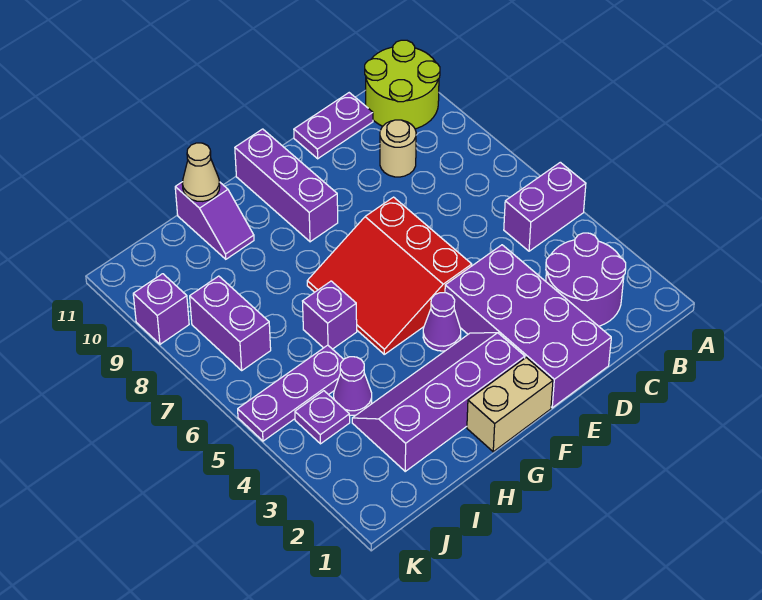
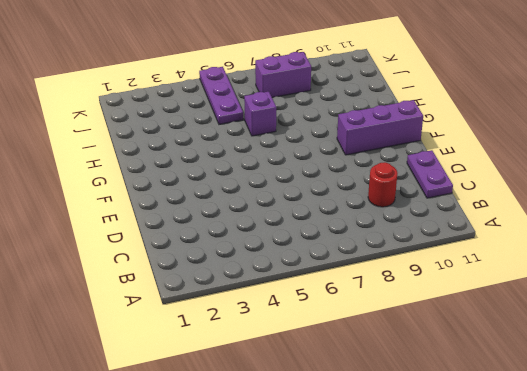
red round brick C9 level 1 -> tan round brick C9 level 1
none -> purple brick A5:B5 level 1
none -> lime round brick A10:B11 level 1
none -> purple round brick B2:C3 level 1

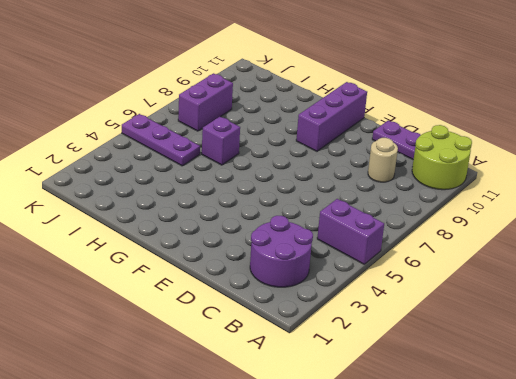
none -> purple brick D1:E4 level 1
none -> red slope E5:G7 level 1 top E
none -> tan brick F1:G1 level 1

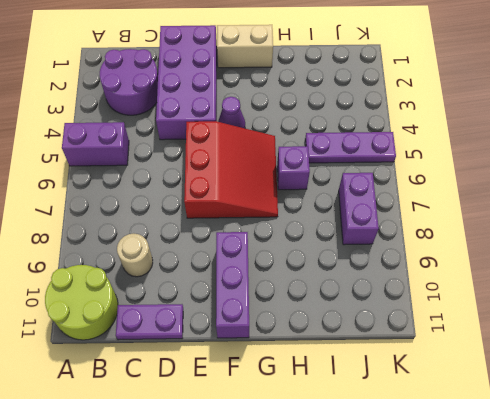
none -> purple slope F2:I3 level 1 top 2
none -> purple slope H10:H11 level 1 top 11
none -> purple cone I4 level 1

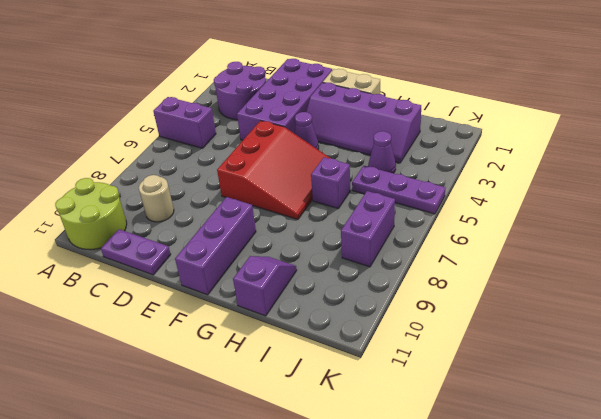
none -> purple plate J4 level 1
none -> purple brick K9 level 1
none -> tan cone H11 level 2

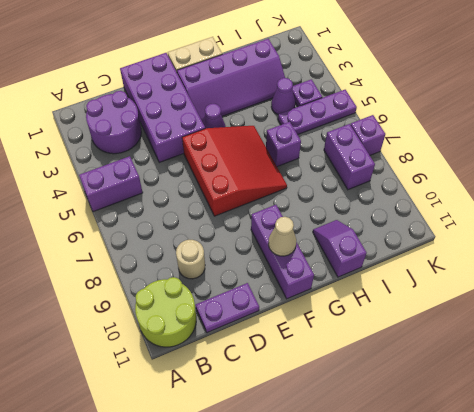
tan cone F10 level 2 -> tan cone H11 level 2
purple brick K7 level 1 -> purple brick K9 level 1

